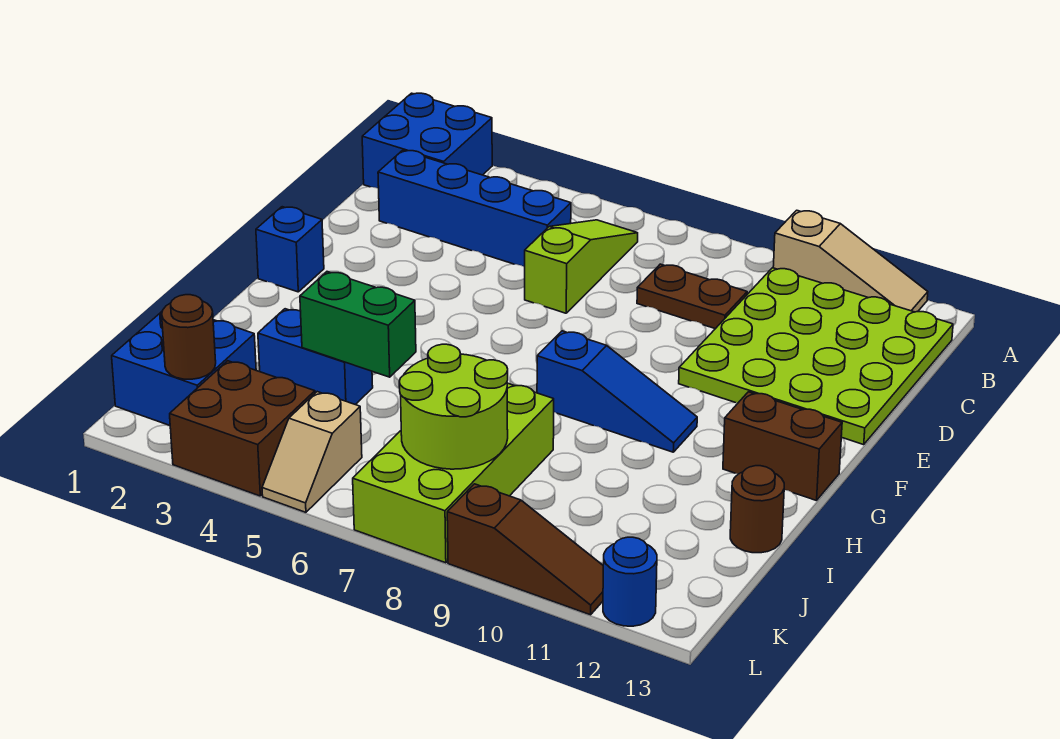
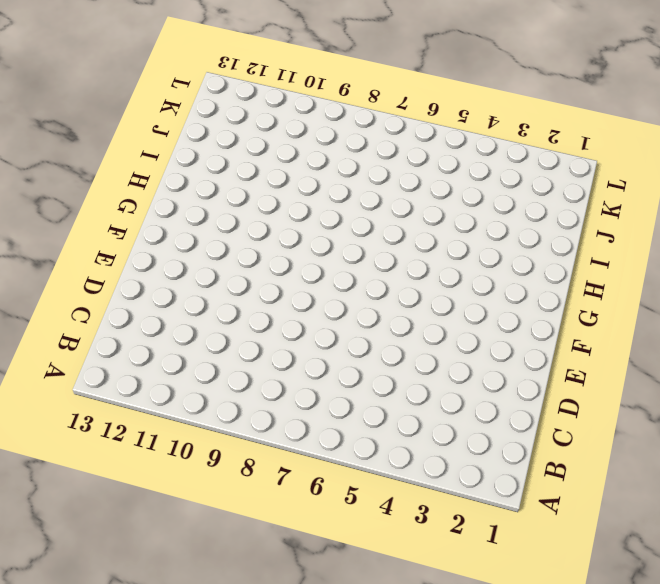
none -> blue brick A1:B2 level 1
none -> tan slope A10:A12 level 1 top 10
none -> lime slope B6:D6 level 1 top D

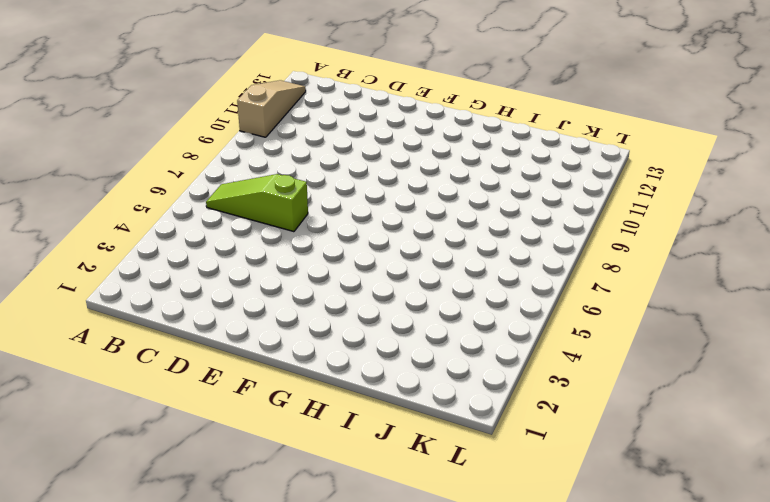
none -> blue brick A1:B2 level 1
none -> lime plate B10:E13 level 1
none -> blue brick C2:C5 level 1

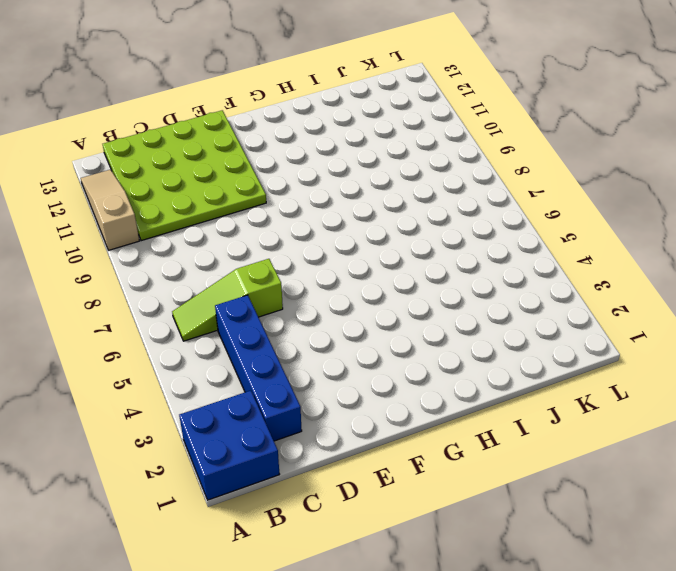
none -> brown plate C8:C9 level 1
none -> blue brick F1 level 1
none -> blue slope G8:G10 level 1 top 8

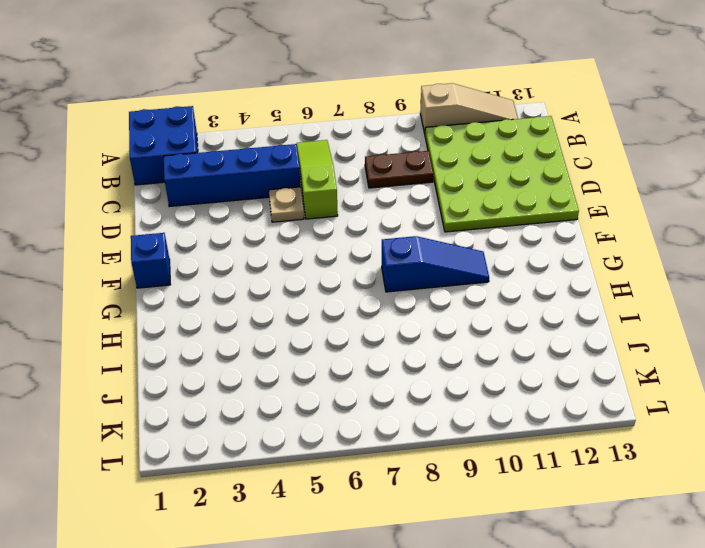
tan plate D5 level 1 -> none
none -> brown brick G12:G13 level 1
none -> blue brick I3:I4 level 1
none -> lime brick I7:L8 level 1

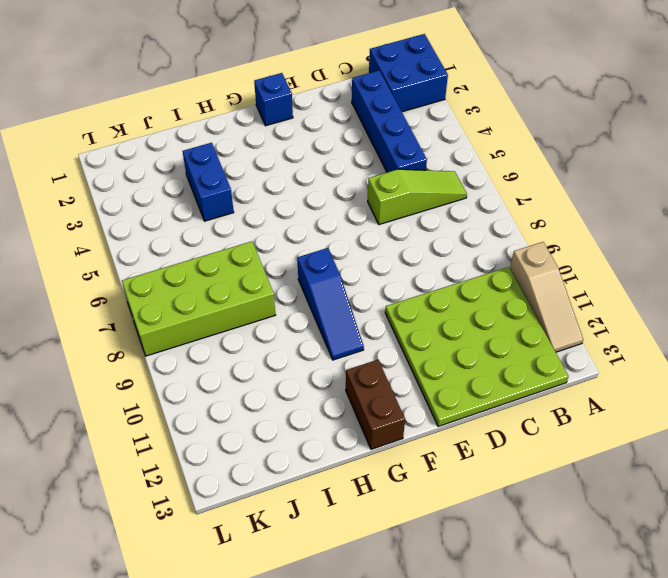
none -> brown plate C8:C9 level 1
none -> brown round brick I13 level 1
none -> blue brick J1:K2 level 1

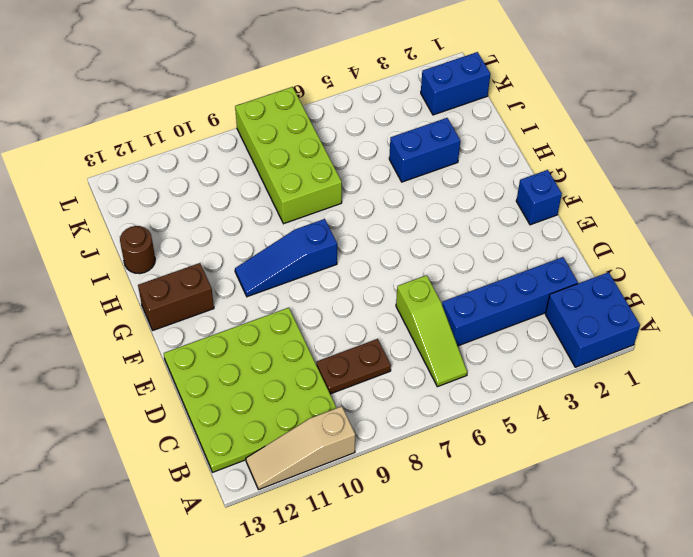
blue brick K1:K2 level 1 -> blue brick J1:K2 level 1
none -> brown brick K3:L4 level 1
none -> tan slope K5:L5 level 1 top K
none -> brown slope L9:L11 level 1 top 9

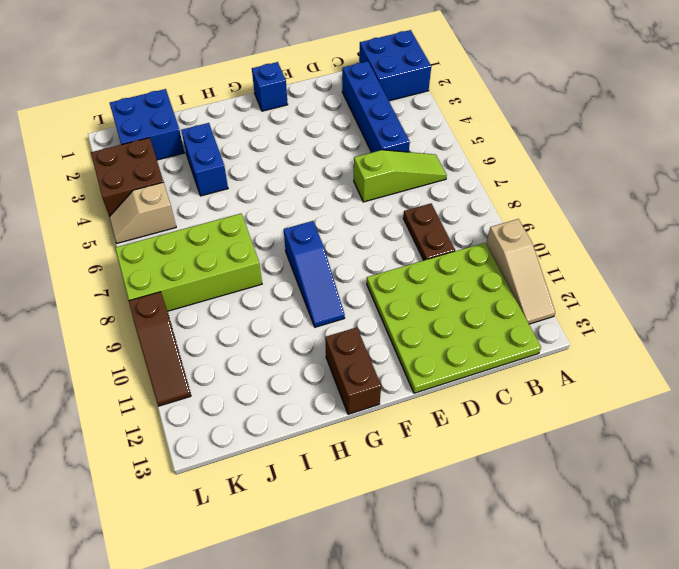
none -> brown round brick I13 level 1
none -> blue round brick L12 level 1
none -> green brick I4:I5 level 2

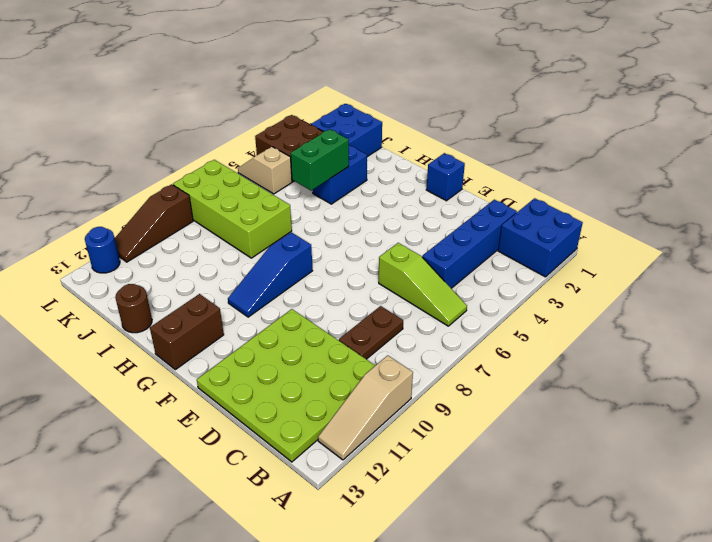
none -> lime round brick J7:K8 level 2
none -> brown round brick K2 level 2

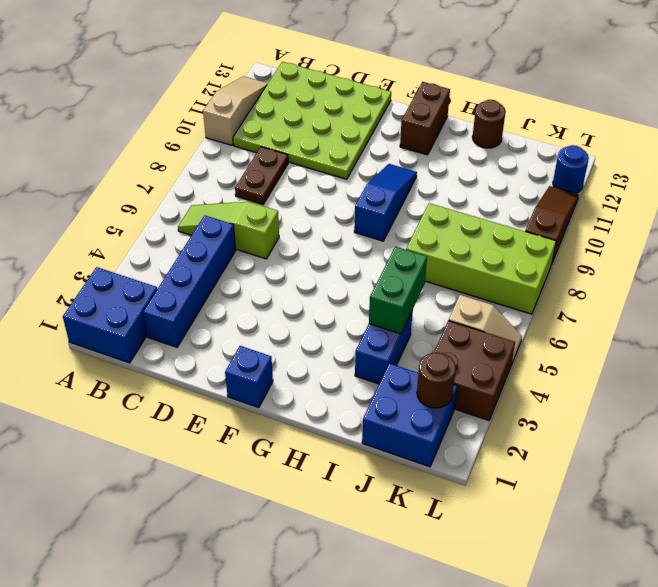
none -> lime round brick J7:K8 level 2

